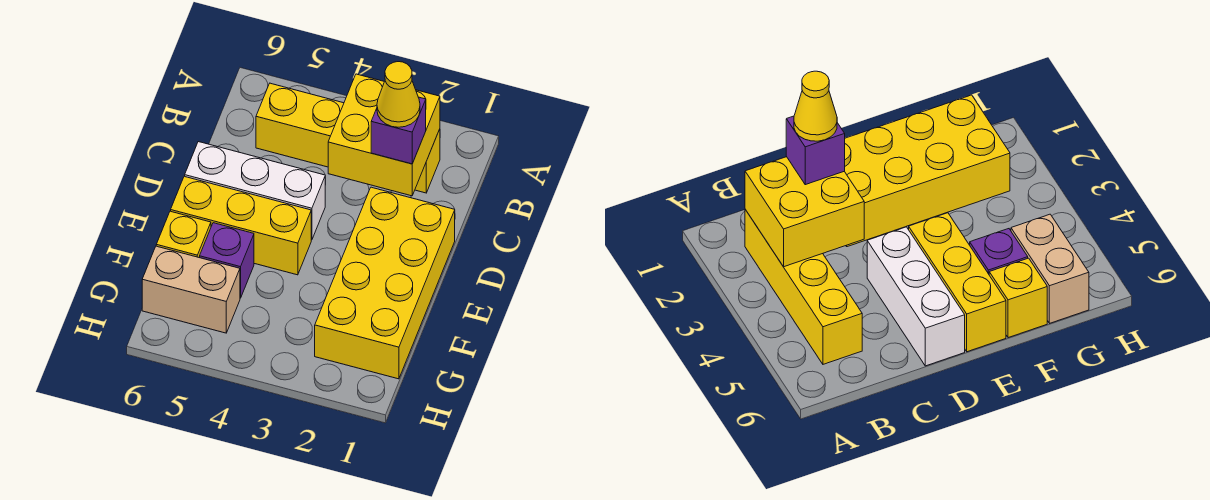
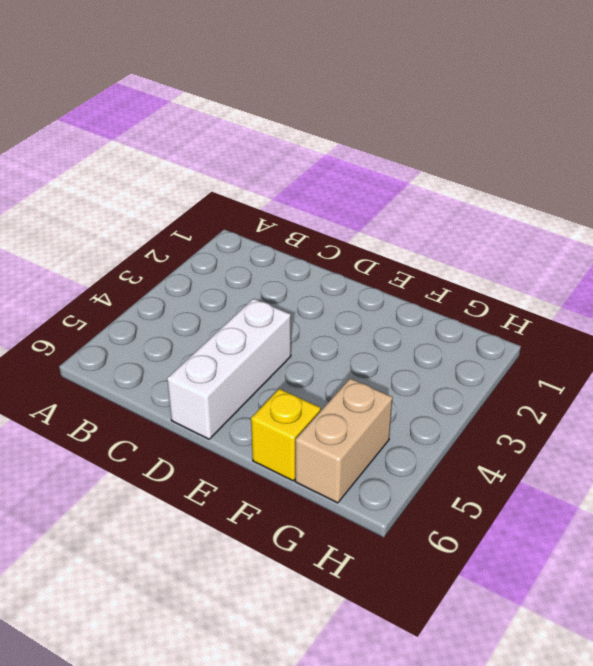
none -> yellow brick B2:B5 level 1
none -> yellow brick D1:G2 level 1

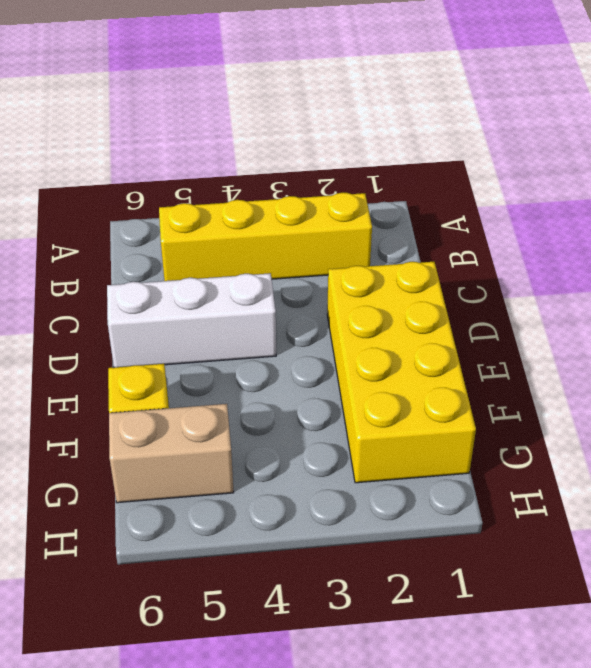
none -> yellow brick E4:E6 level 1
none -> purple brick F5 level 1

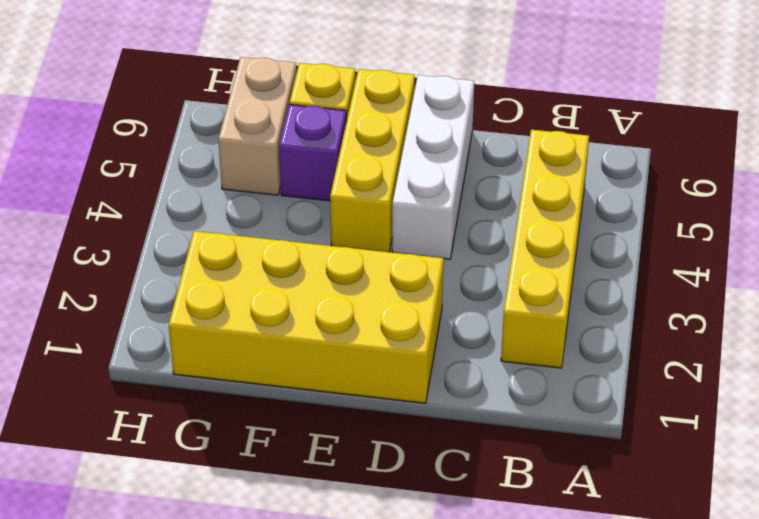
none -> yellow brick B2:C3 level 2
none -> purple brick C2 level 3

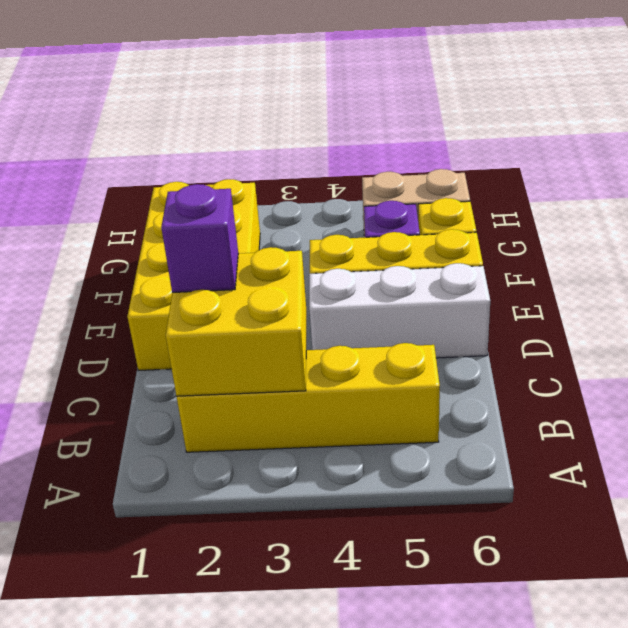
none -> yellow cone C2 level 4

